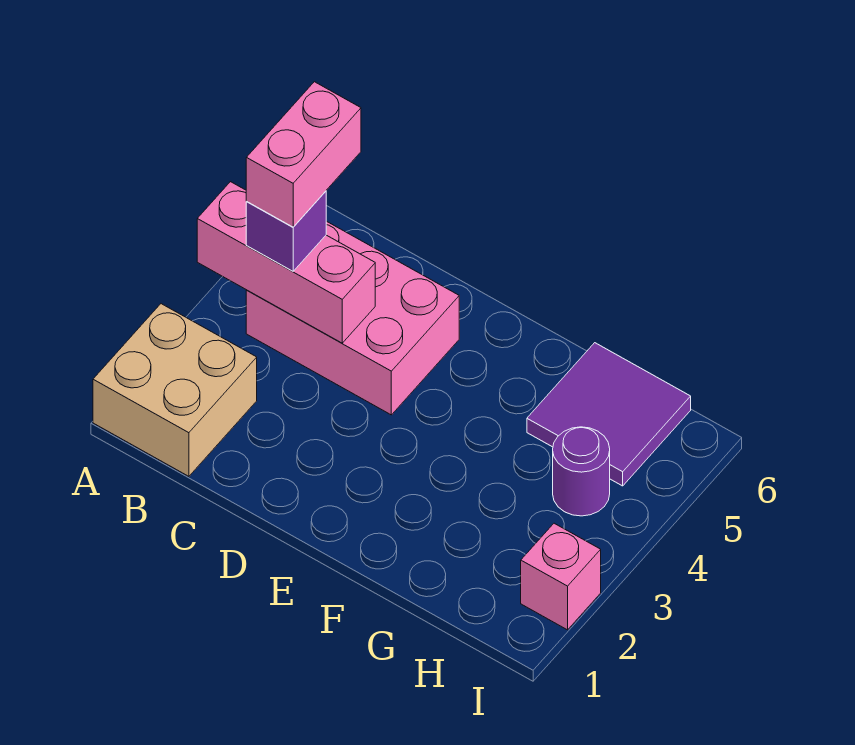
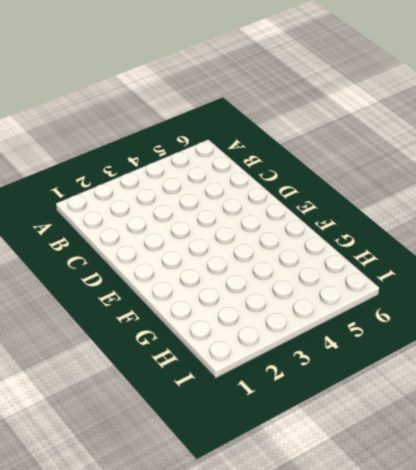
none -> tan brick A1:B2 level 1
none -> pink brick B4:D5 level 1

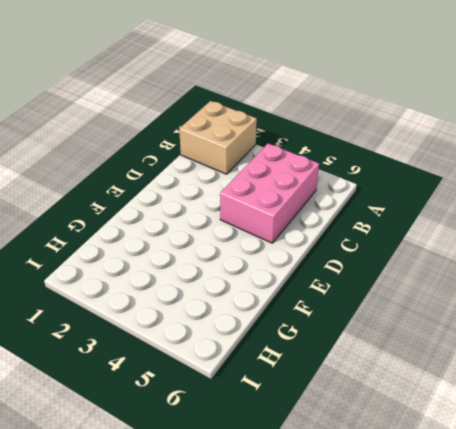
none -> purple tile G5:H6 level 1
none -> purple round brick H4 level 1

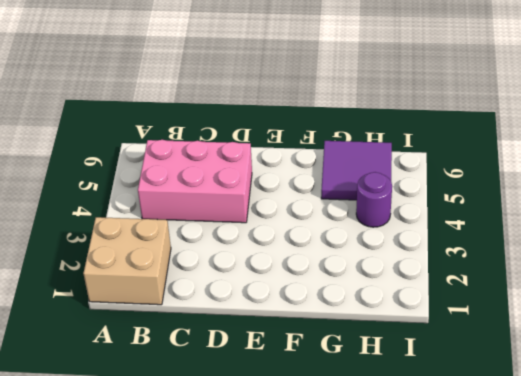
none -> pink brick I2 level 1
none -> pink brick A4:C4 level 2

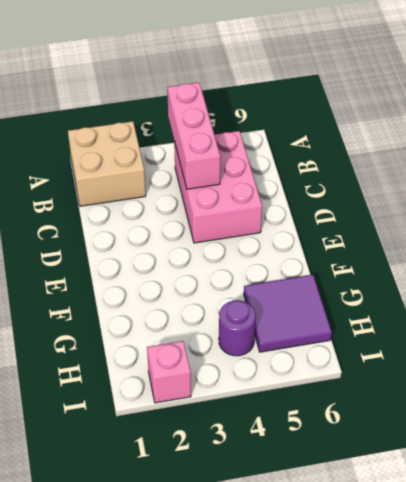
none -> purple brick B4 level 3
none -> pink brick B4:B5 level 4

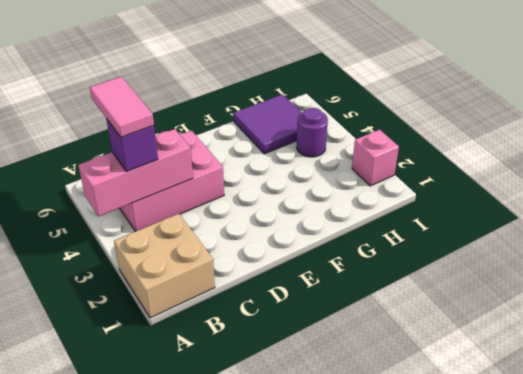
pink tile B4:B5 level 4 -> pink brick B4:B5 level 4

